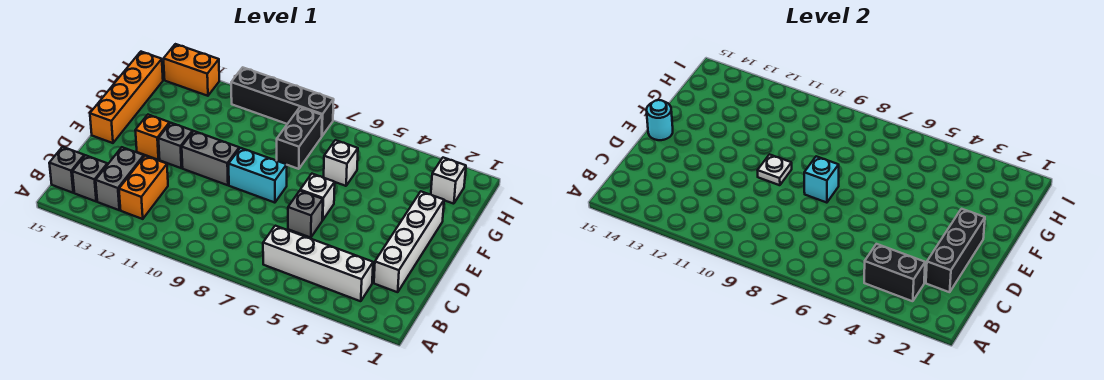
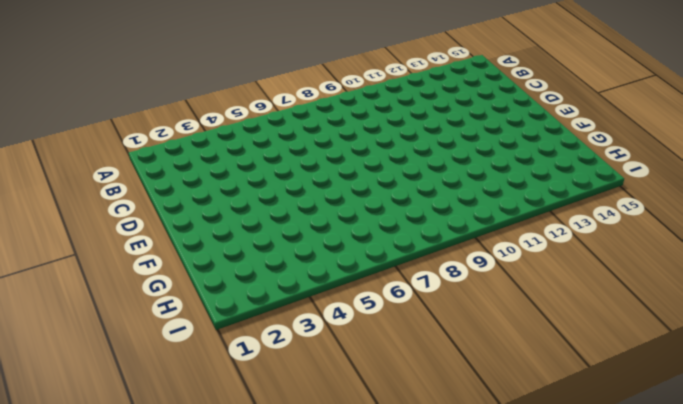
none -> white brick B3:B6 level 1
none -> orange brick B12:C12 level 1
none -> grey brick B13:C13 level 1

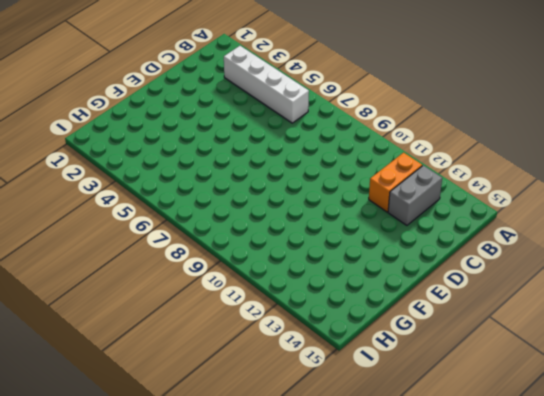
none -> grey brick B14 level 1
none -> grey brick B15 level 1
none -> white brick C2:F2 level 1

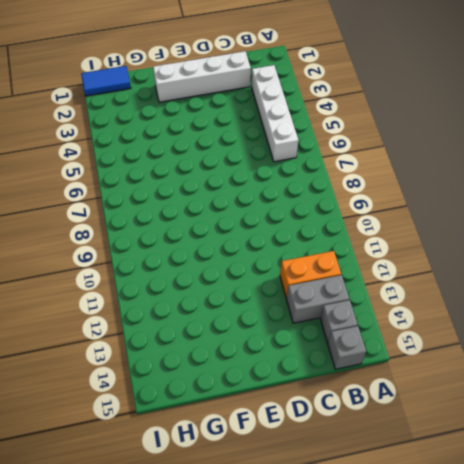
blue tile H1:I1 level 1 -> none
none -> grey brick D6 level 1
none -> white brick E6 level 1
none -> cyan brick E8:E9 level 1

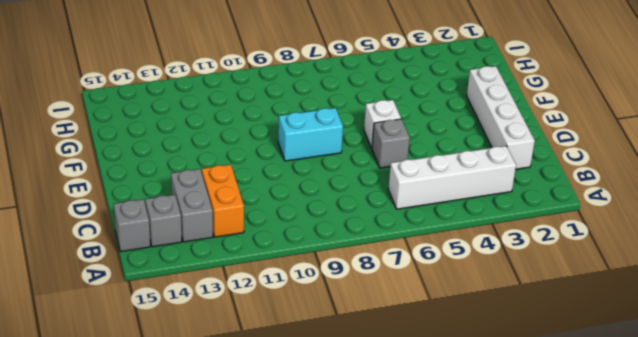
none -> grey brick E10:E11 level 1
none -> grey brick E12 level 1
none -> orange brick E13 level 1

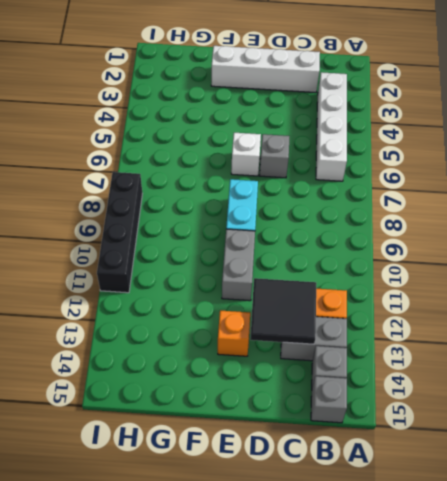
black tile C12:D13 level 2 -> none
none -> grey brick E12 level 1
none -> orange brick E15:H15 level 1
none -> white brick G6 level 1

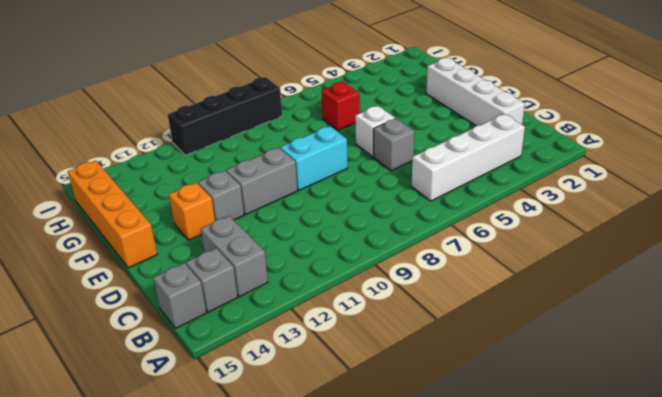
red brick G6 level 1 -> white brick G6 level 1
none -> orange brick B12:C12 level 1
none -> black brick G8:H8 level 1
none -> white brick H2 level 1

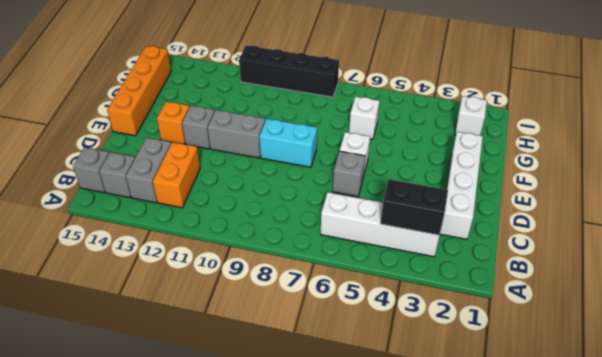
none -> black brick G8:H8 level 1
none -> orange brick I13:I14 level 1
none -> black brick C2:E2 level 2

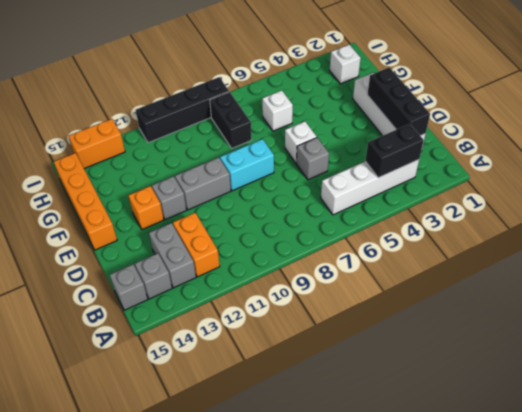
none -> cyan brick E8 level 2
none -> white plate E10 level 2
none -> cyan round brick E15 level 2

